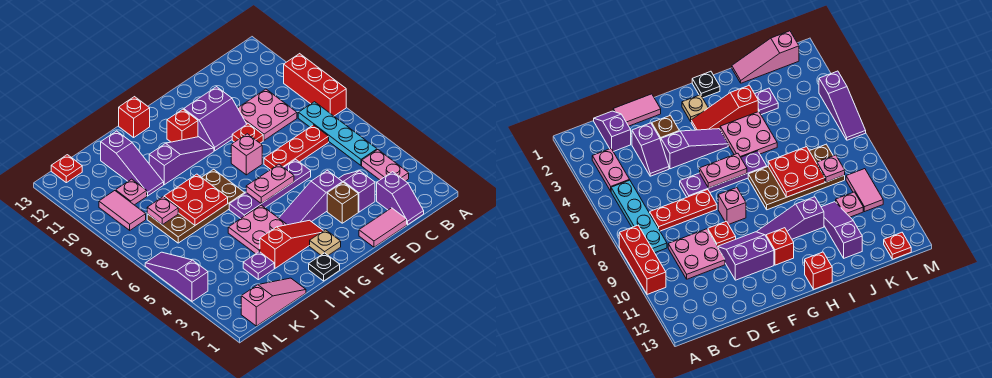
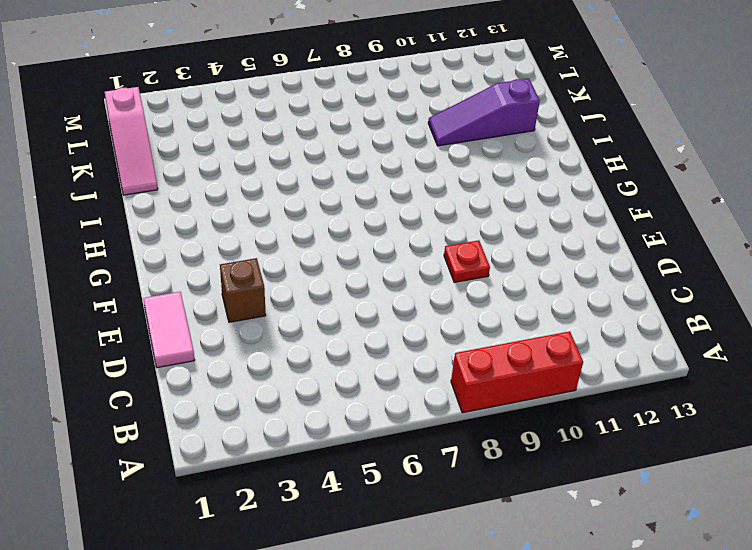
none -> pink plate B3:B4 level 1
none -> cyan plate B5:B8 level 1
none -> purple slope C1:C2 level 1 top 2
none -> red plate C7:E7 level 1

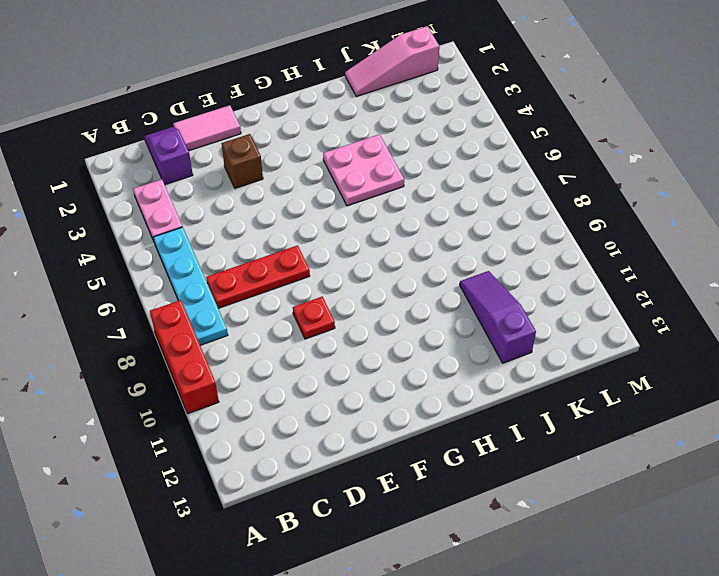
none -> pink plate C9:D10 level 1
none -> purple slope D3:D4 level 1 top 3
none -> purple slope E4:G4 level 1 top E
none -> purple plate E6:H6 level 1

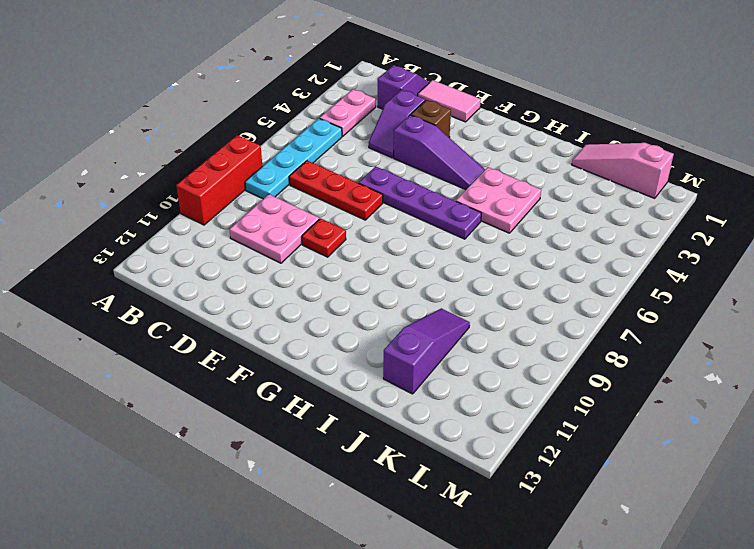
none -> purple slope E10:F11 level 1 top 11
none -> pink brick F8 level 1
none -> tan plate G2 level 1
none -> red slope G3:I3 level 1 top I

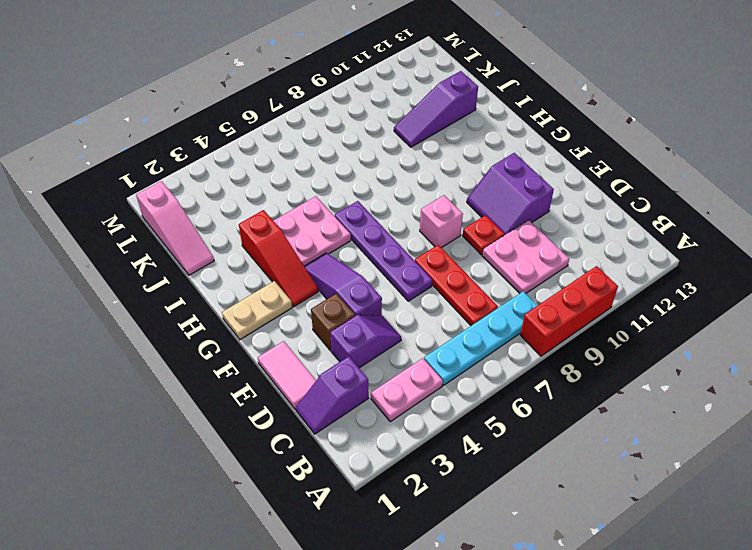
tan plate G1:G2 level 1 -> tan plate G2 level 1
none -> purple slope G10:I10 level 1 top I
none -> red brick G11 level 1
none -> black plate H1 level 1
none -> brown plate H7:K8 level 1

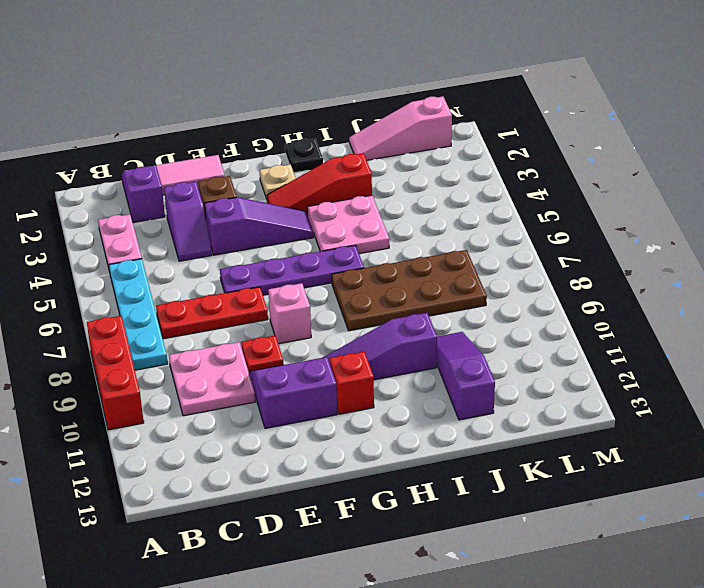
none -> red brick H13 level 1
none -> purple plate J3 level 1
none -> pink plate K10 level 1
none -> pink tile L9:L10 level 1

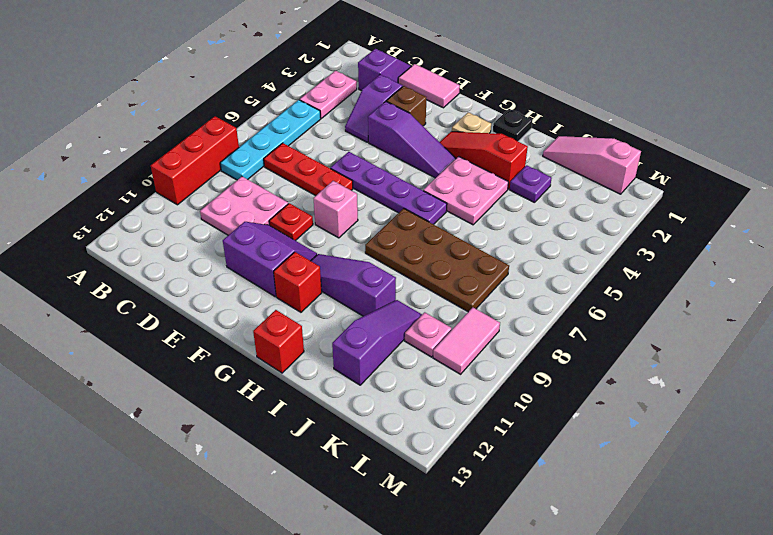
none -> red plate L13 level 1
none -> purple slope M4:M6 level 1 top 4
none -> pink plate F6:G6 level 2
none -> red plate I7:J8 level 2

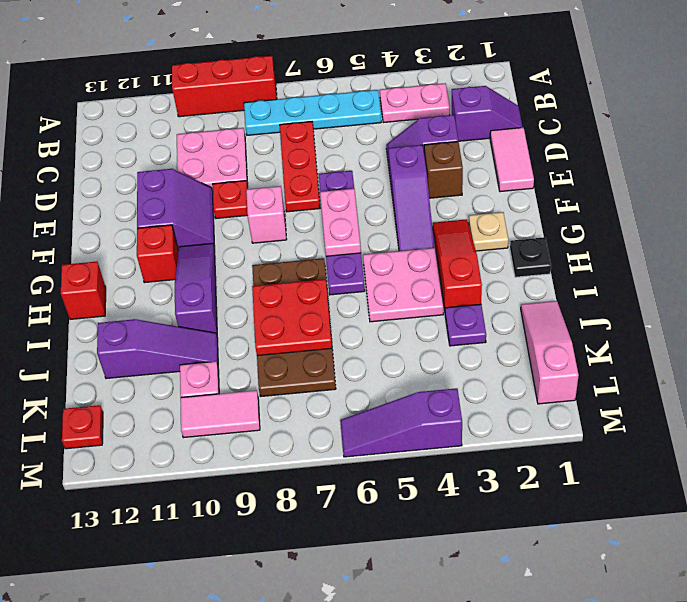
none -> pink plate K8 level 2

